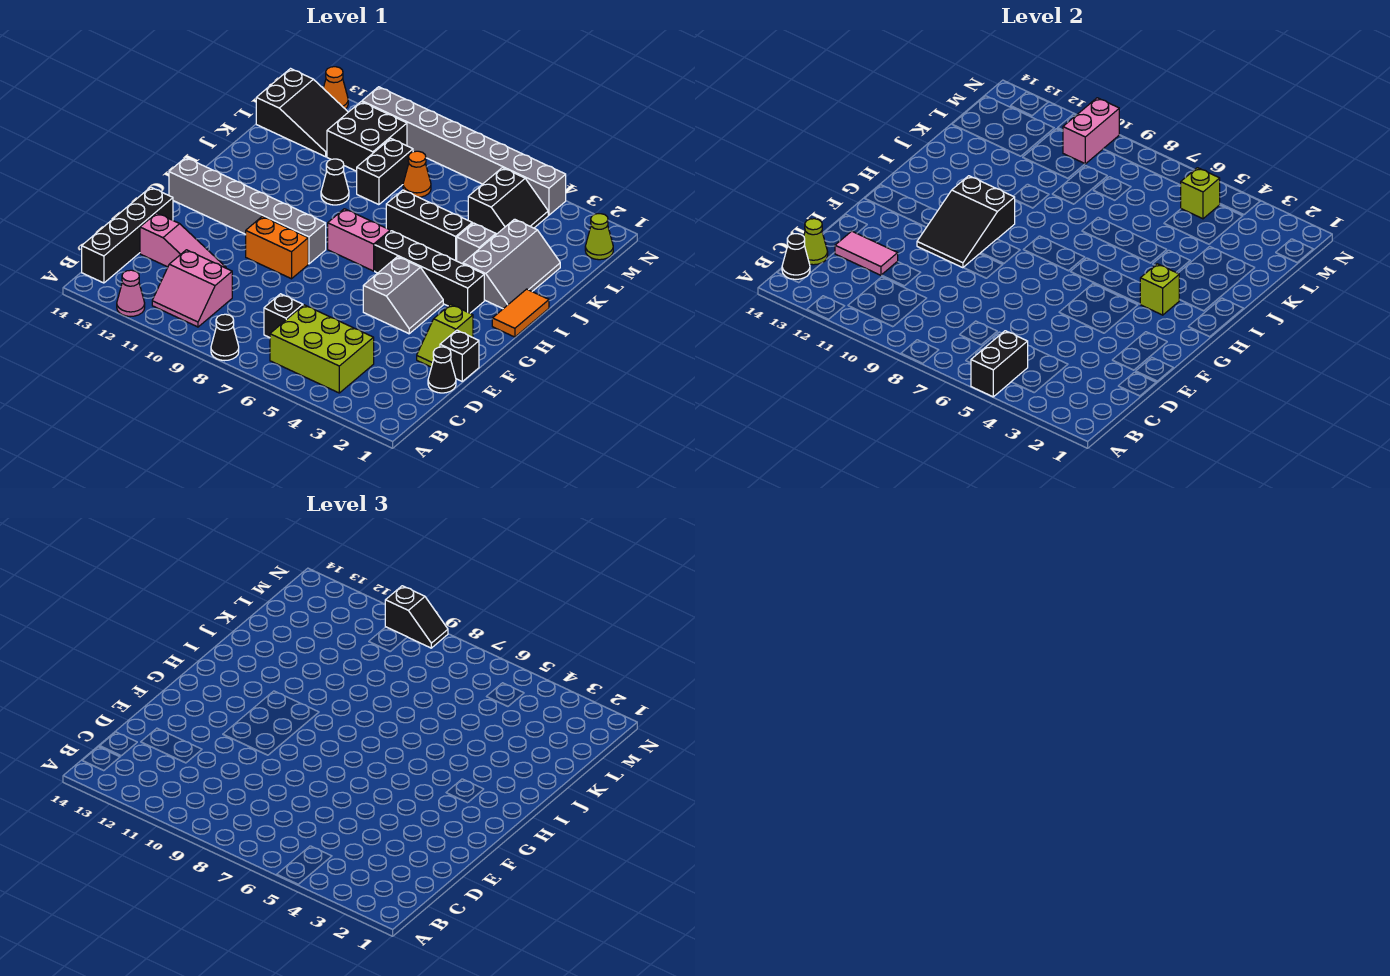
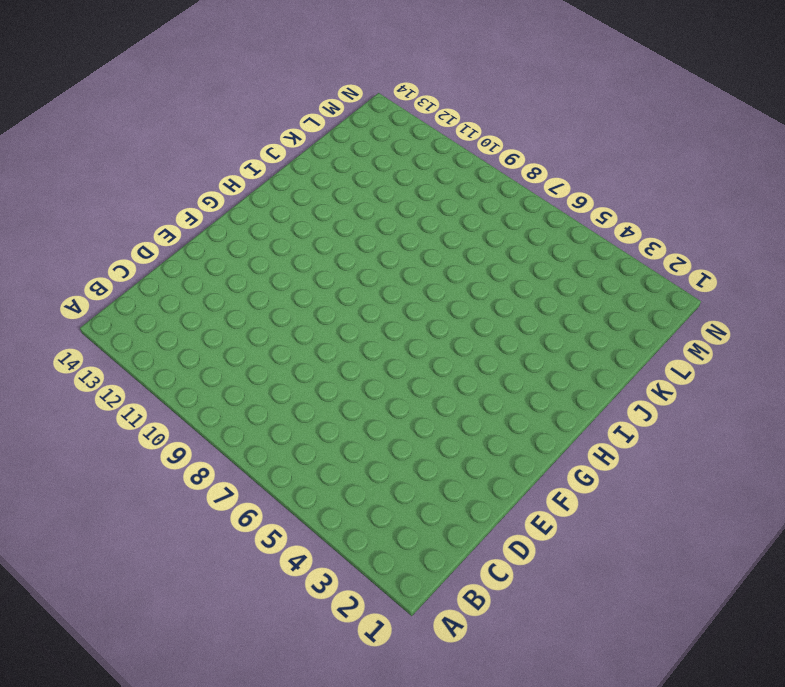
none -> black cone A8 level 1
none -> pink cone A12 level 1
none -> lime brick B4:C6 level 1
none -> pink slope B10:C11 level 1 top C

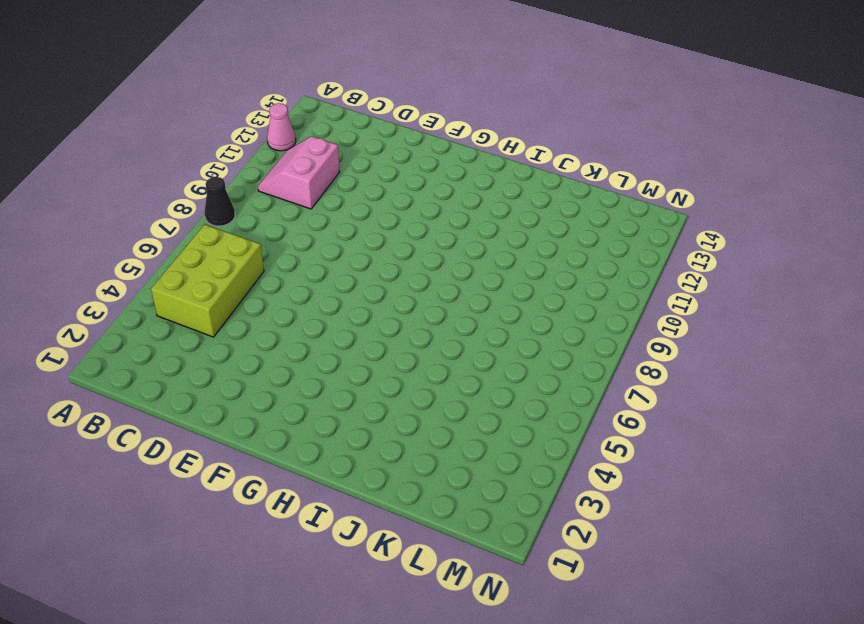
none -> black brick B14:E14 level 1
none -> black brick C7 level 1
none -> black cone D1 level 1
none -> pink slope D11:D13 level 1 top 13

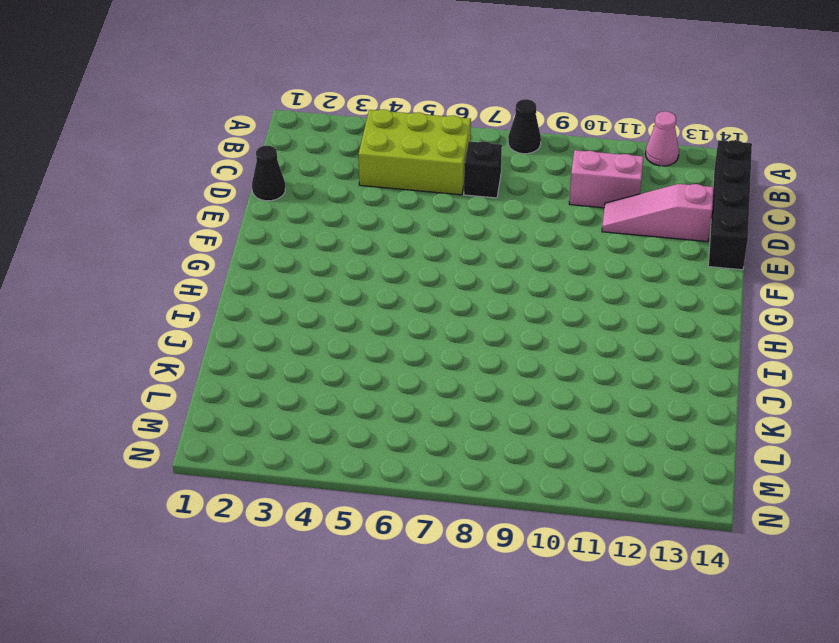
none -> black brick E1 level 1
none -> lime slope E2:F2 level 1 top F
none -> grey slope F4:G5 level 1 top 5
none -> orange brick F9:F10 level 1

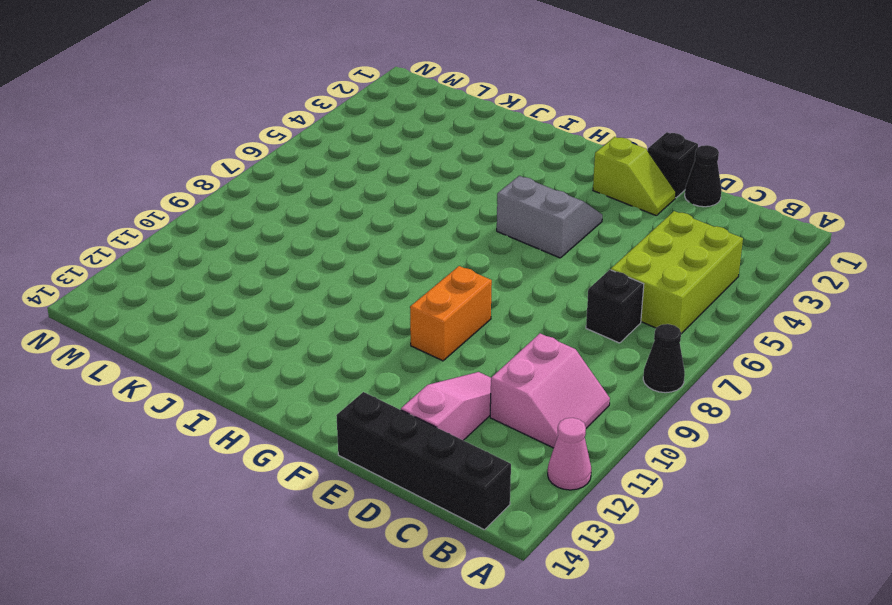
none -> grey brick G9:G14 level 1
none -> orange tile H1:I1 level 1
none -> black brick H3:H6 level 1
none -> pink brick H7:H8 level 1

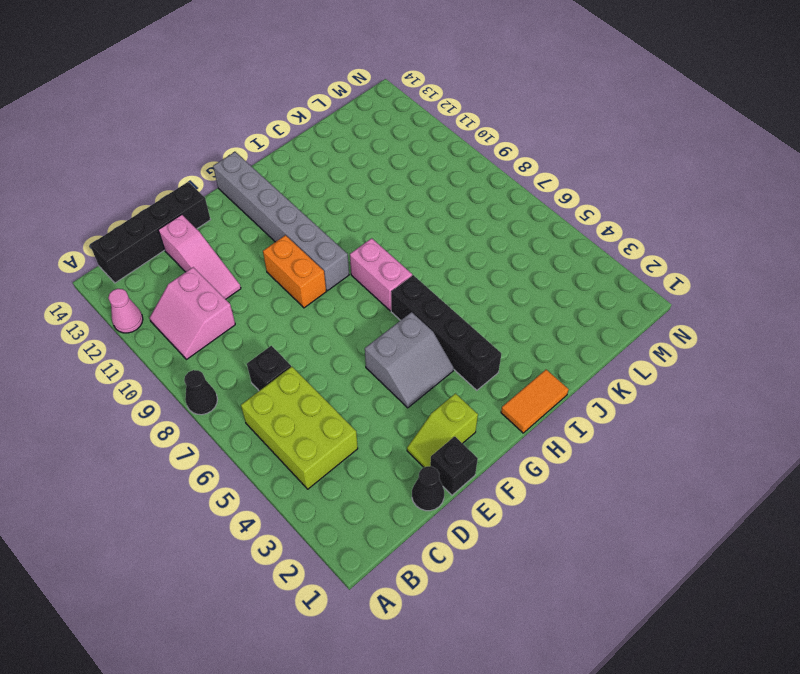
none -> grey slope I2:K3 level 1 top 3
none -> grey brick J4 level 1
none -> black brick J5:J7 level 1
none -> black cone J10 level 1

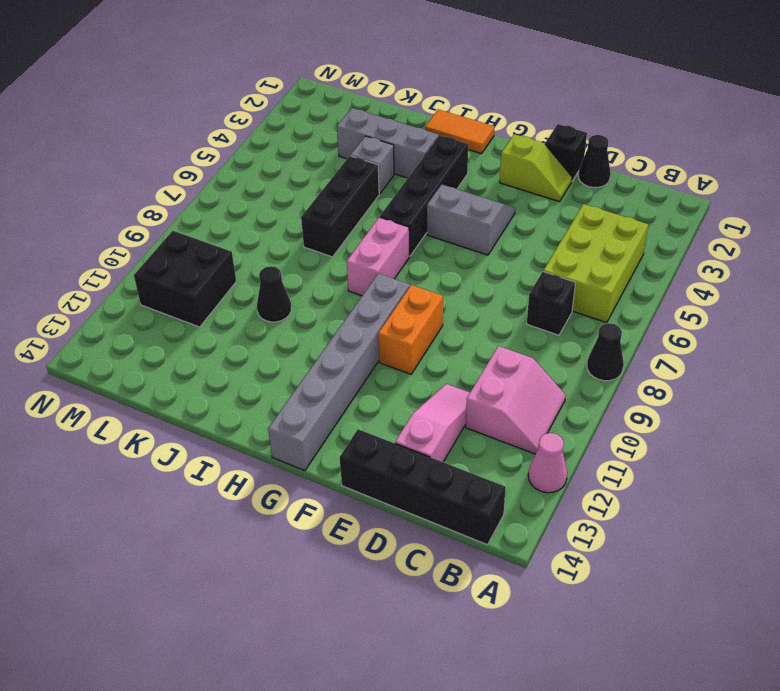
none -> black brick K9:L9 level 1
none -> black slope L4:M5 level 1 top 5
none -> orange cone L8 level 1
none -> black slope L12:M14 level 1 top 14

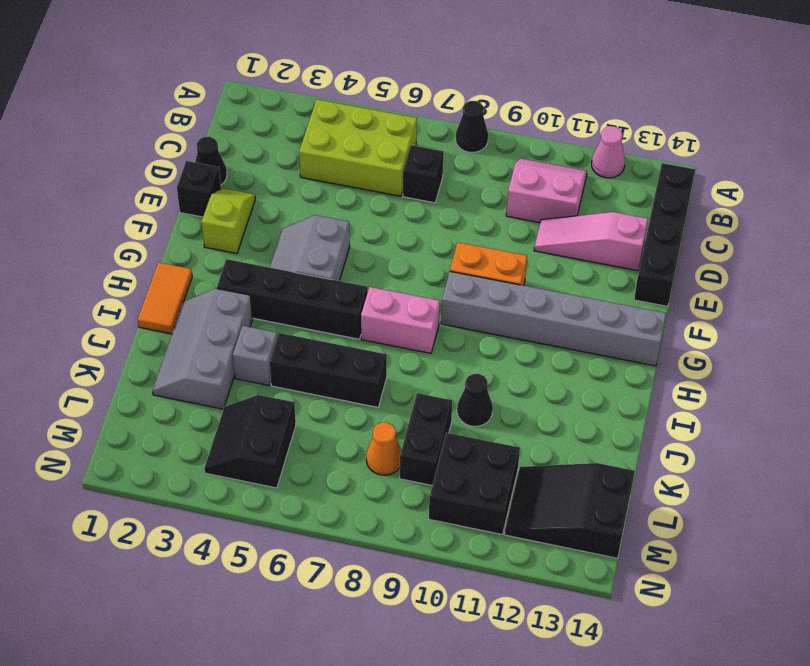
none -> lime cone M1 level 1
none -> grey brick N4:N11 level 1
none -> orange cone N13 level 1
none -> black brick A5:B5 level 2

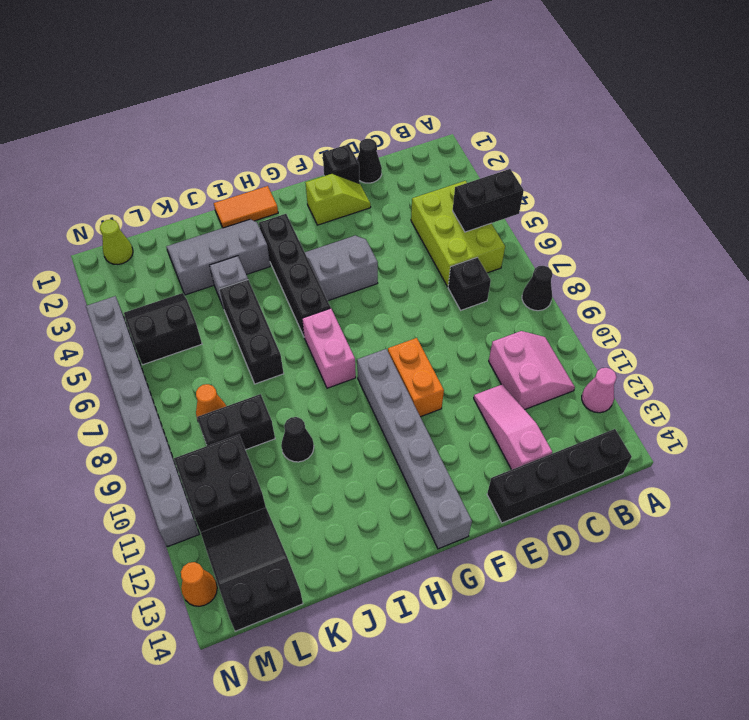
none -> black cone B14 level 2
none -> lime cone C14 level 2
none -> pink tile D12:D13 level 2
none -> black slope F10:H11 level 2 top H

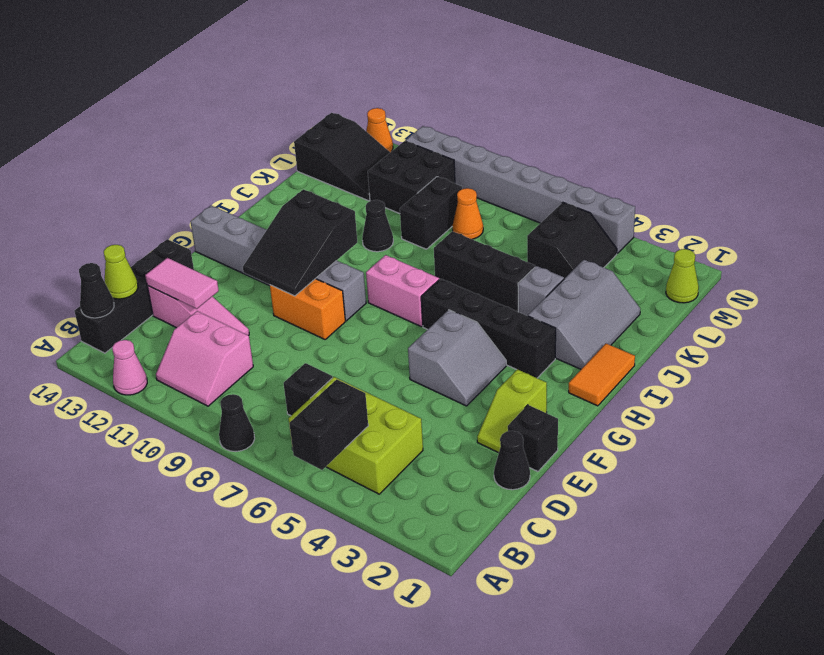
none -> lime brick H3 level 2
none -> lime brick M5 level 2
none -> pink brick M10:N10 level 2
none -> black slope N9:N10 level 3 top 10

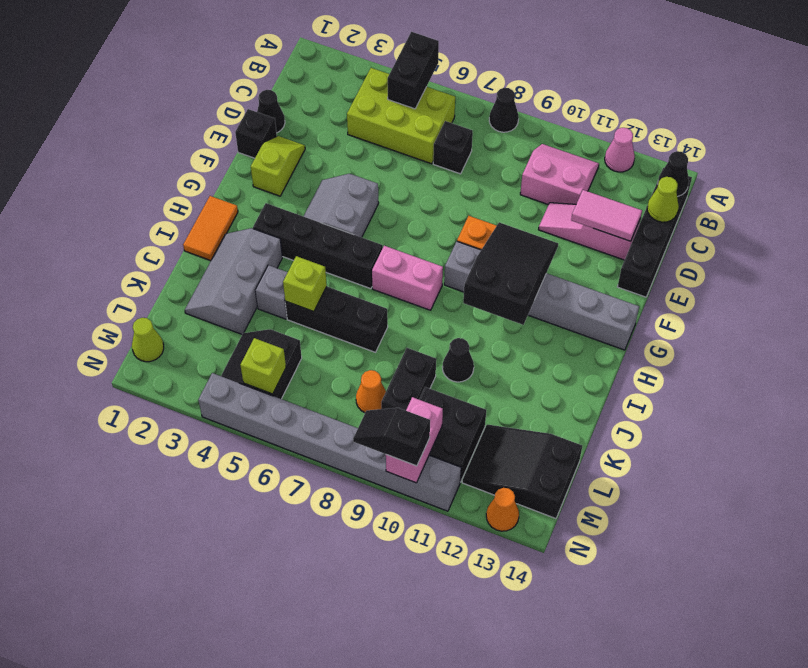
lime brick J5 level 2 -> lime brick H3 level 2

